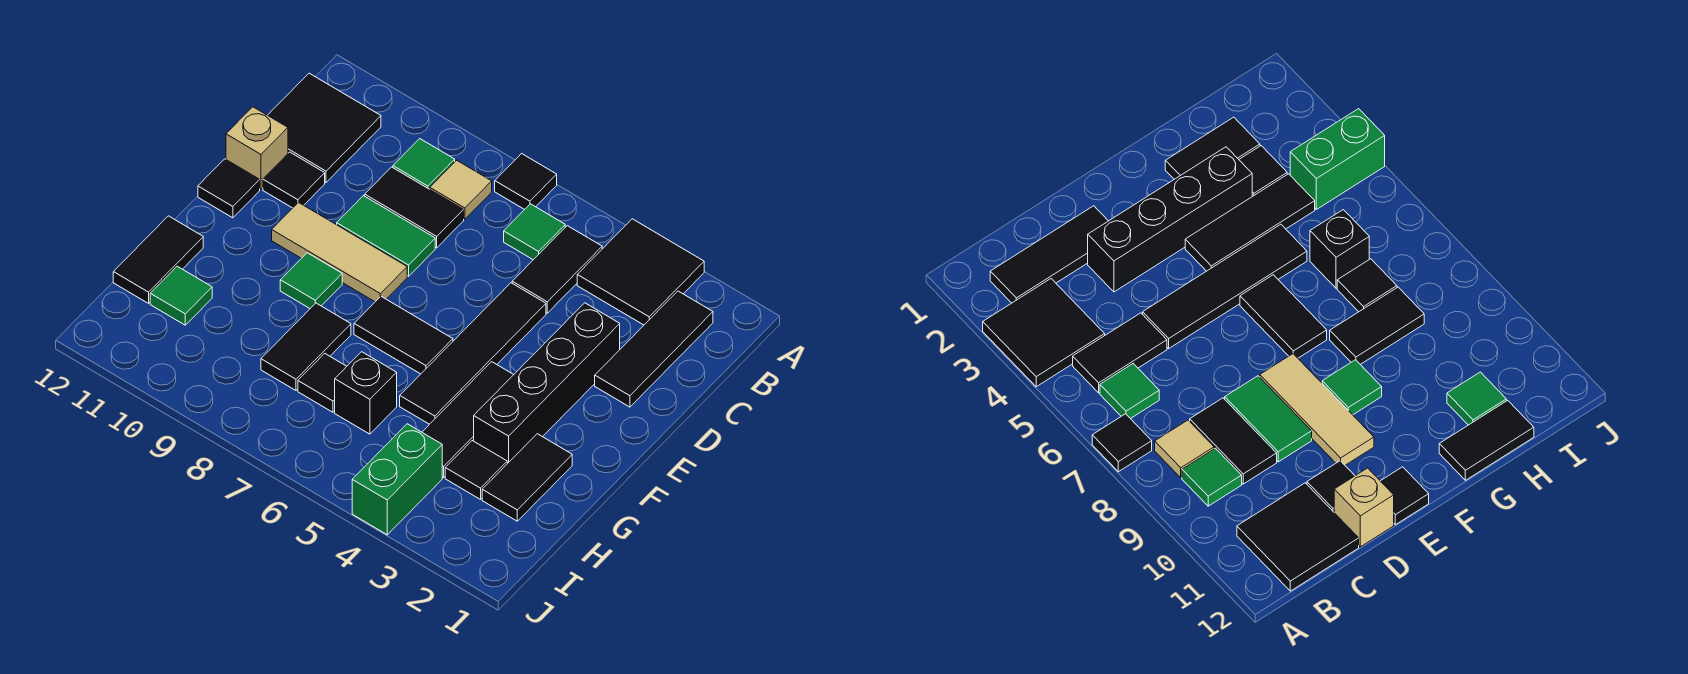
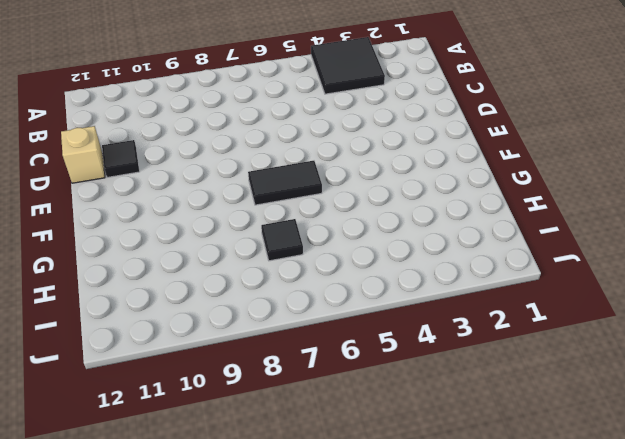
none -> black tile A7 level 1
none -> black tile B2:D2 level 1
none -> black tile B5:C5 level 1

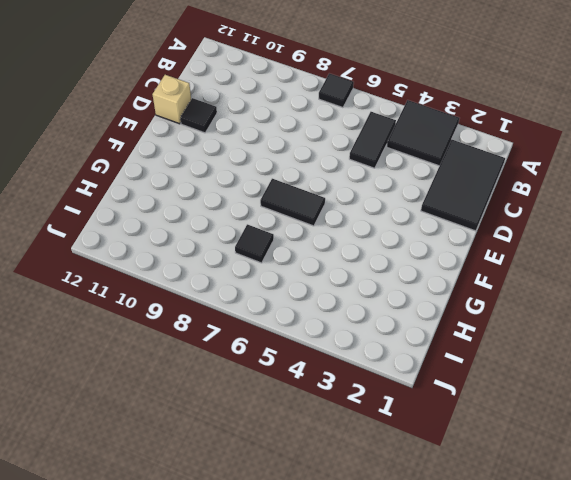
black tile B1:D2 level 1 -> black tile B2:D2 level 1
none -> green tile B6 level 1
none -> tan tile B8 level 1
none -> green tile B9 level 1

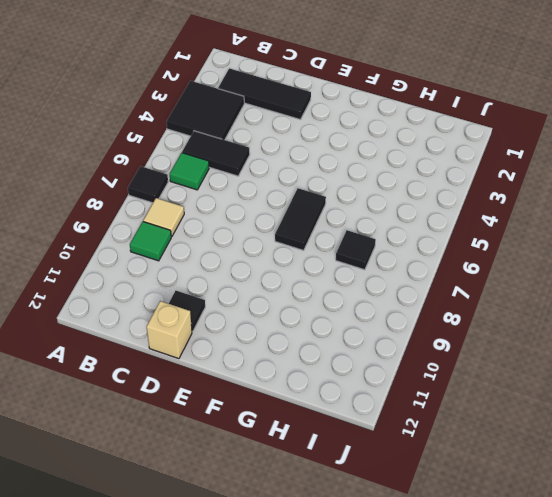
none -> black tile B11:C12 level 1
none -> black tile C8:C9 level 1
none -> black brick D3:G3 level 1

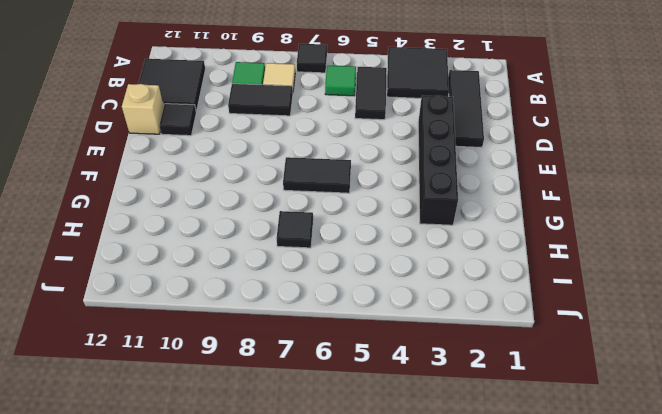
none -> black tile D5:G5 level 1
none -> green tile D8:D9 level 1
none -> tan tile E8:E10 level 1

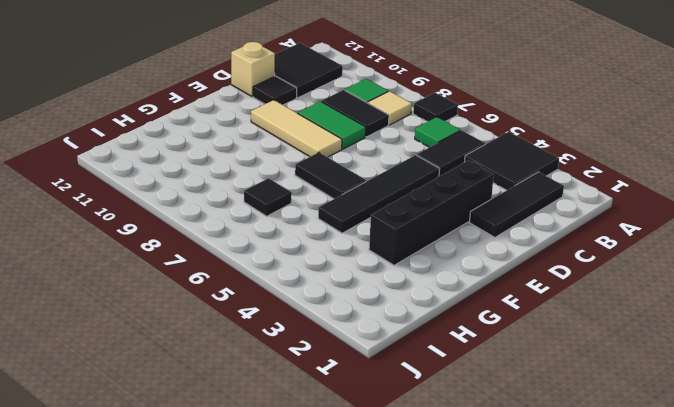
none -> black tile E12 level 1
none -> black tile F4:H4 level 1
none -> green tile F9 level 1

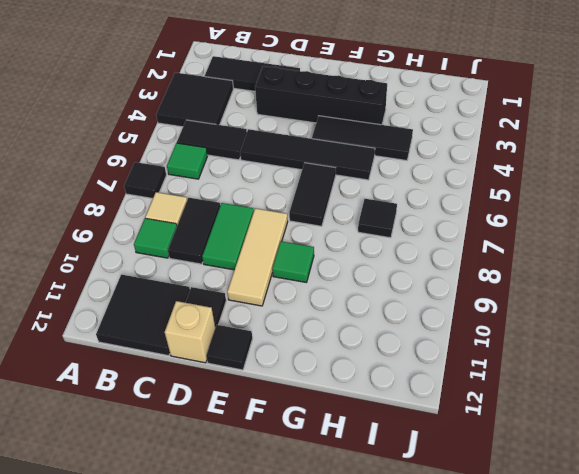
none -> black tile G2:H2 level 1
none -> black tile G8:H8 level 1
none -> black tile G12:H12 level 1

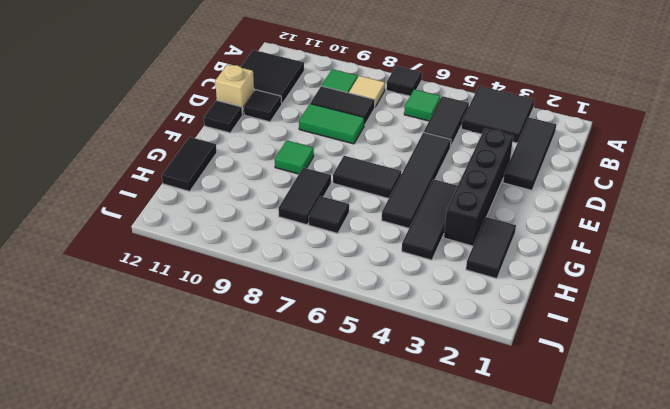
none -> tan tile E8:E10 level 1
none -> black tile H3 level 1
none -> black brick H6 level 1

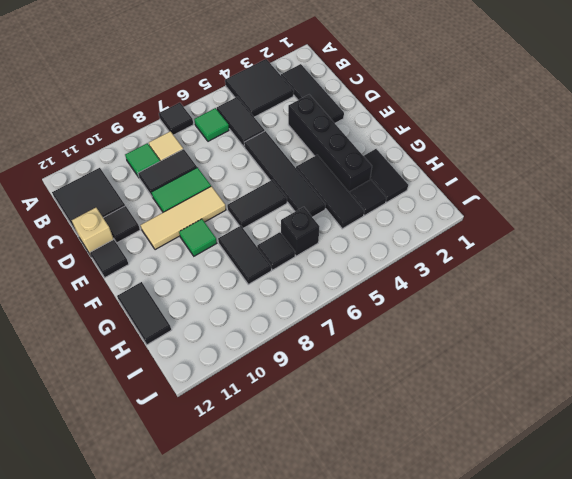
none -> green tile H11 level 1
none -> green brick I4:J4 level 1

